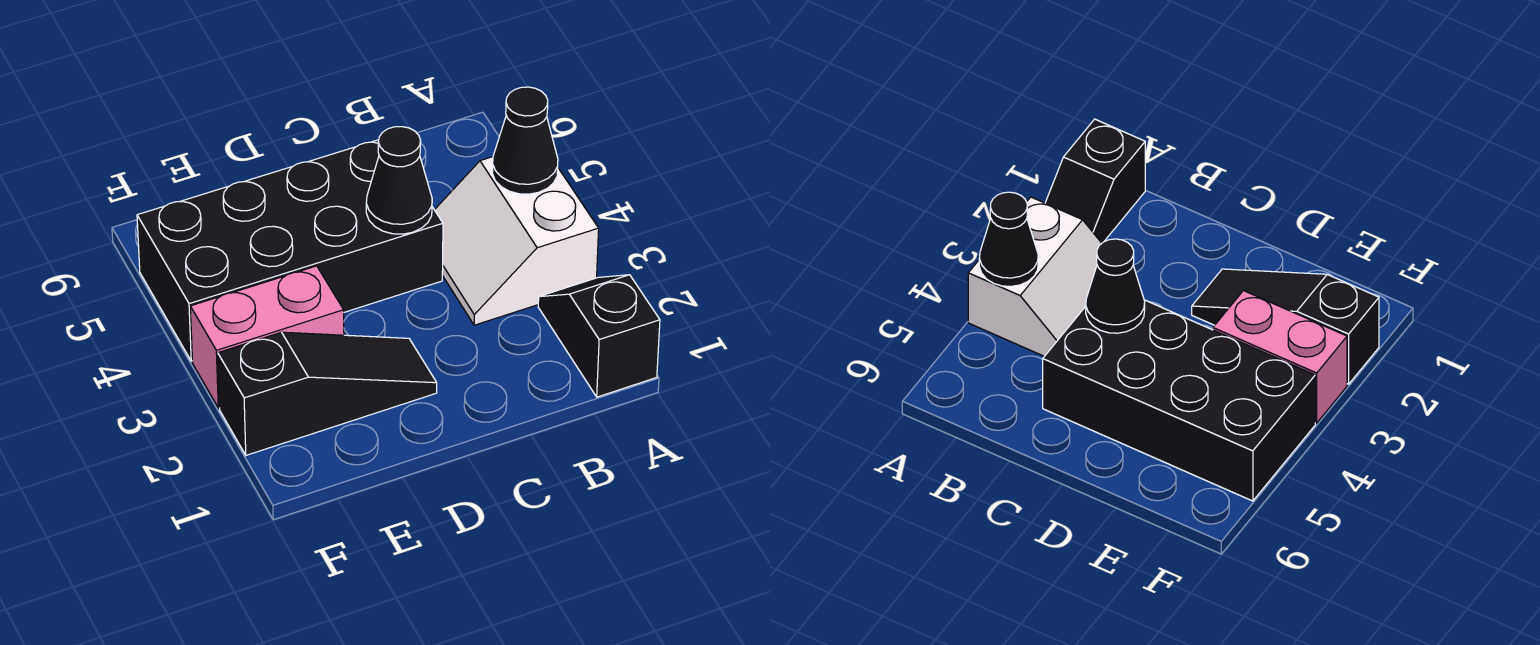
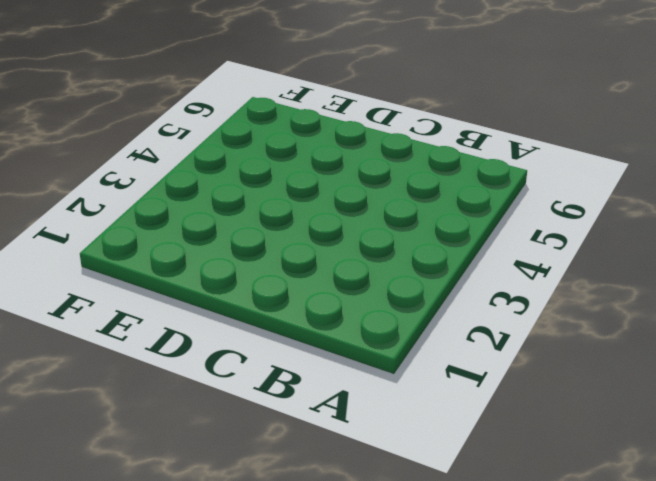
none -> black slope A1:A2 level 1 top 1
none -> white slope A3:B4 level 1 top A

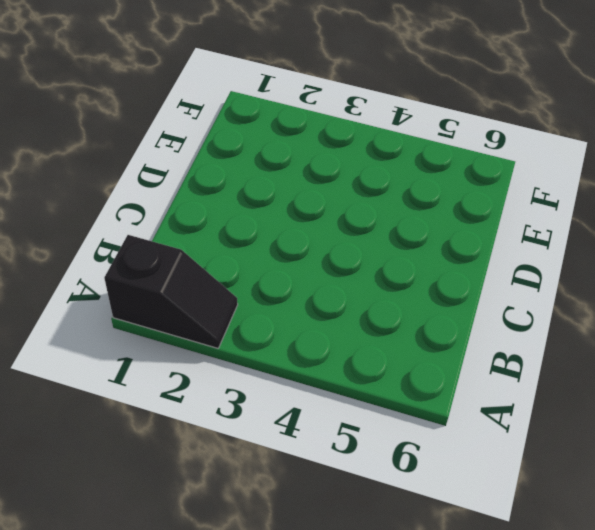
none -> white slope A3:B4 level 1 top A
none -> black brick C4:F5 level 1

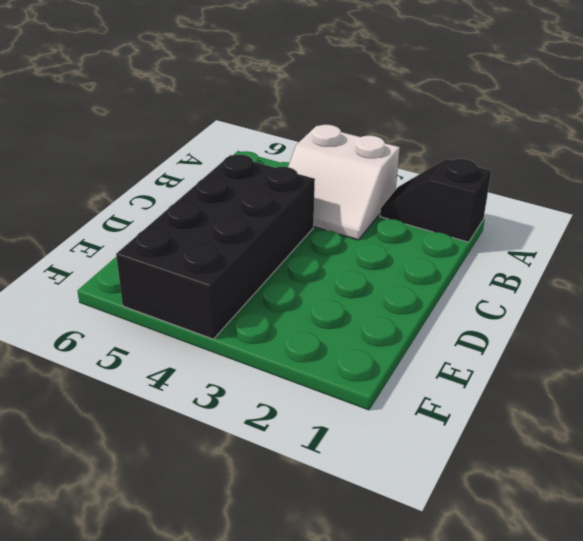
none -> black slope D2:F2 level 1 top F
none -> pink brick E3:F3 level 1

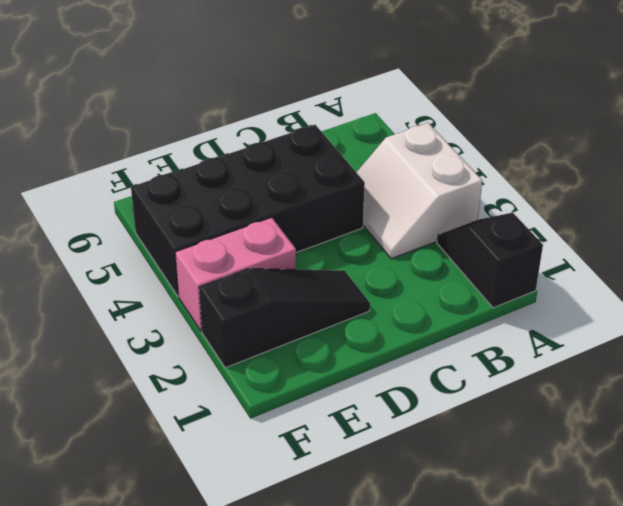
none -> black cone A4 level 2
none -> black cone C4 level 2

